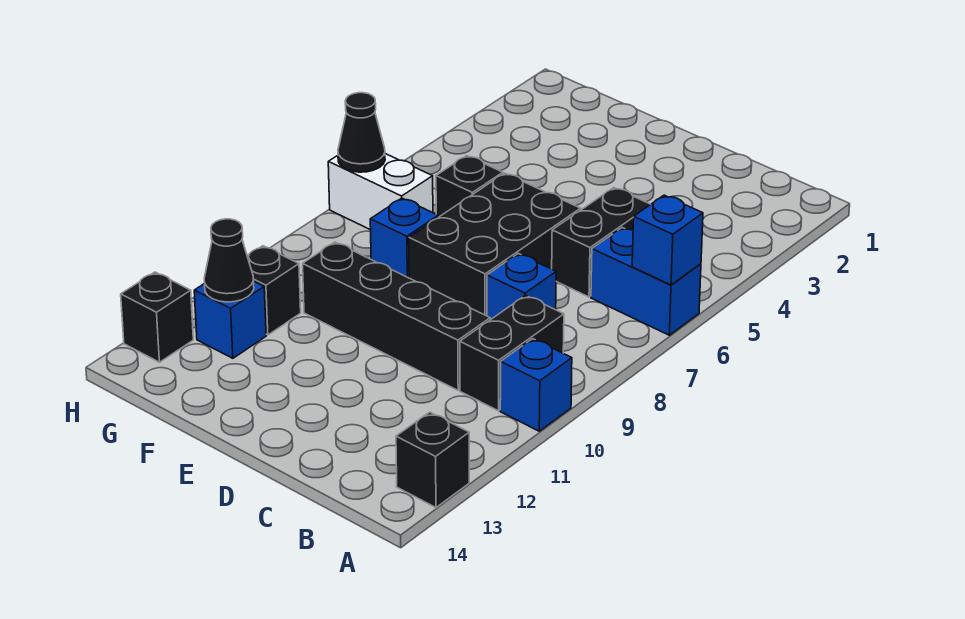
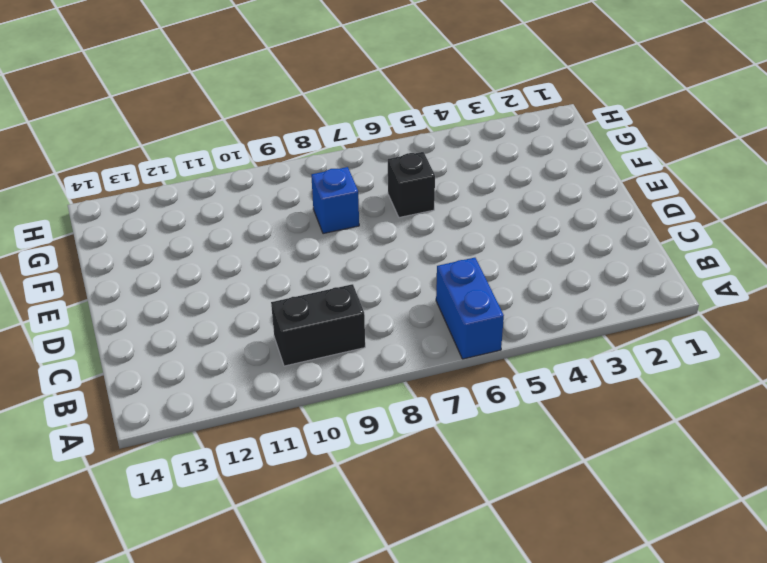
none -> blue brick A10 level 1
none -> black brick A13 level 1
none -> black brick C5:C6 level 1

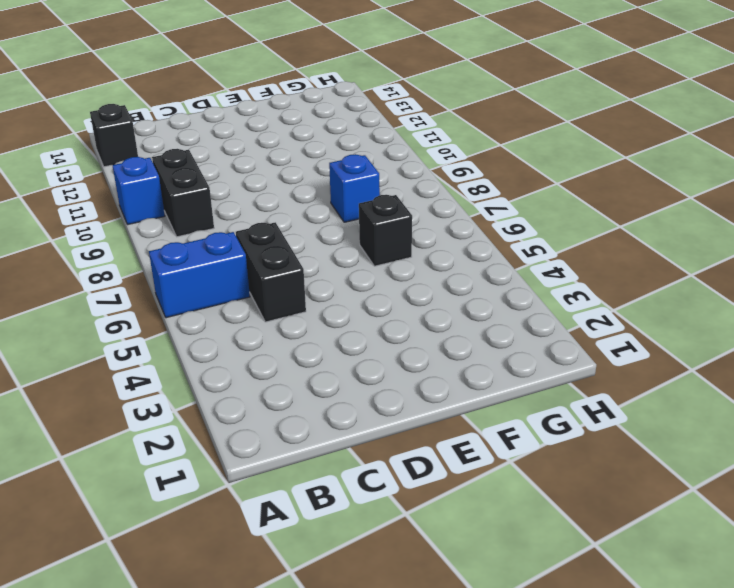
none -> blue brick C8 level 1
none -> black brick C10:F10 level 1
none -> black brick D6:E8 level 1

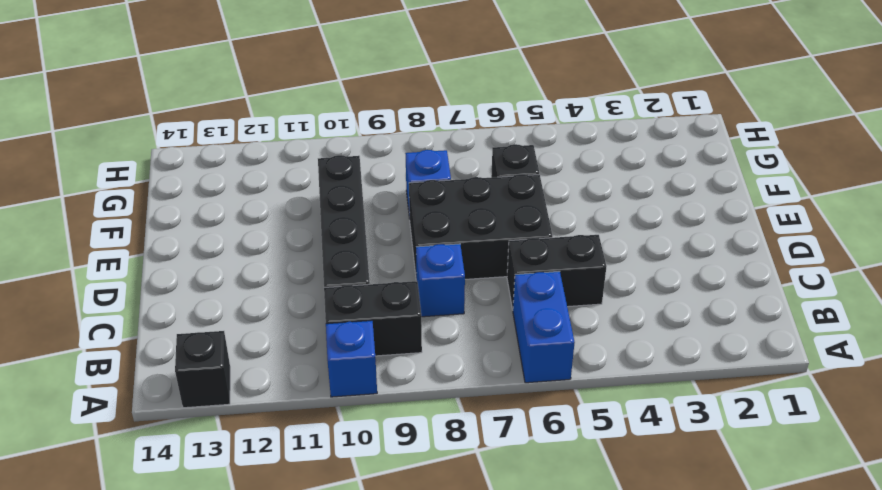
none -> white brick G7:H7 level 1
none -> black brick G11 level 1
none -> blue brick G12 level 1

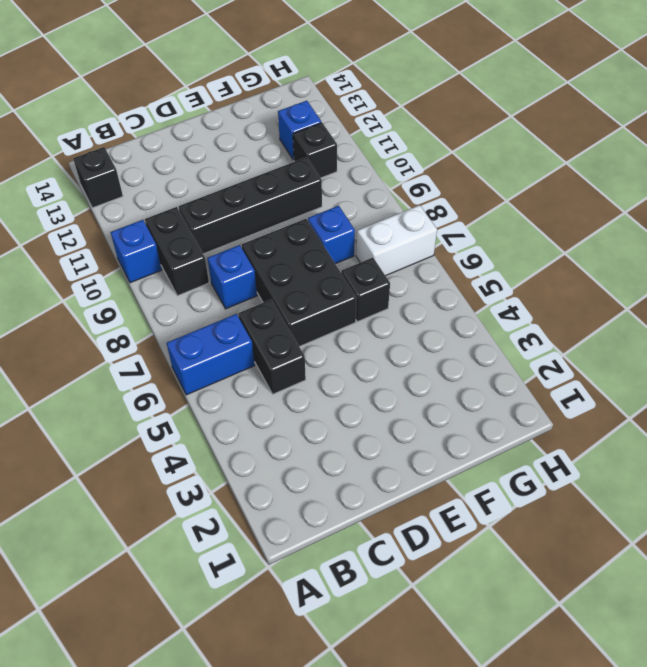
none -> black brick H13 level 1
none -> blue brick A6 level 2
none -> black cone G12 level 2

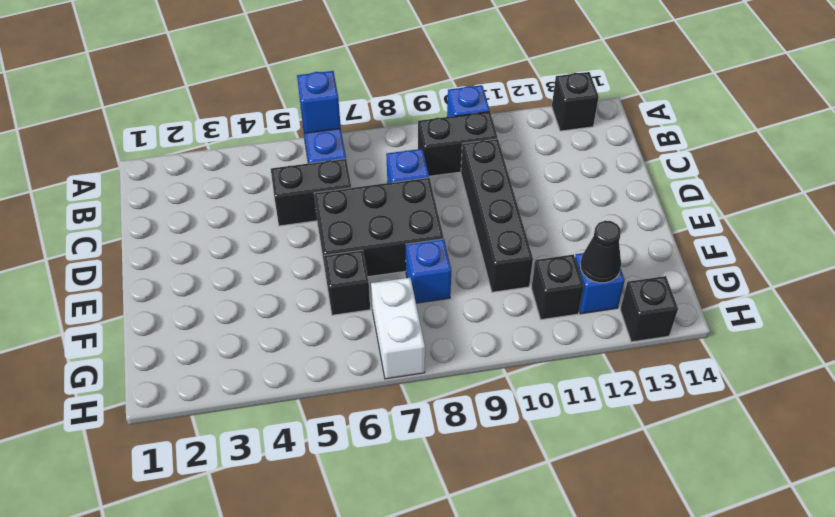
none -> black cone H7 level 2

